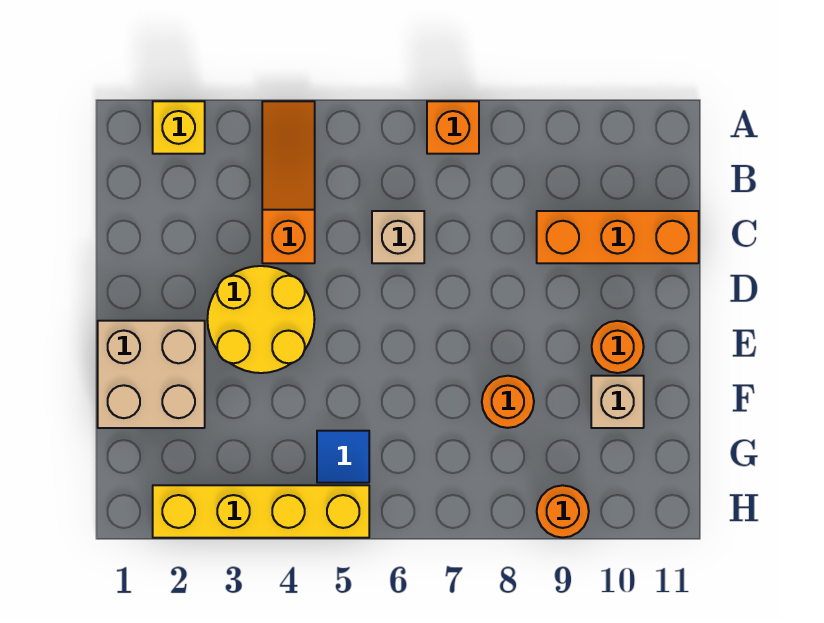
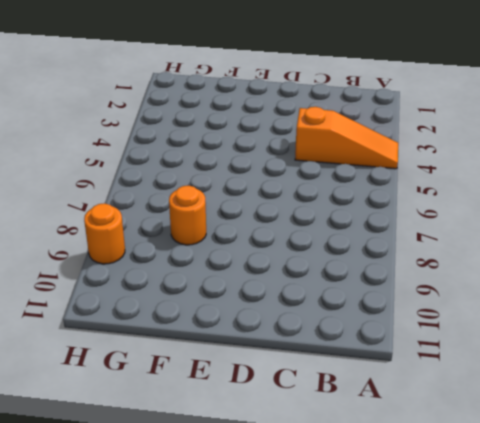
none -> yellow brick A2 level 1
none -> orange brick A7 level 1
none -> tan brick C6 level 1

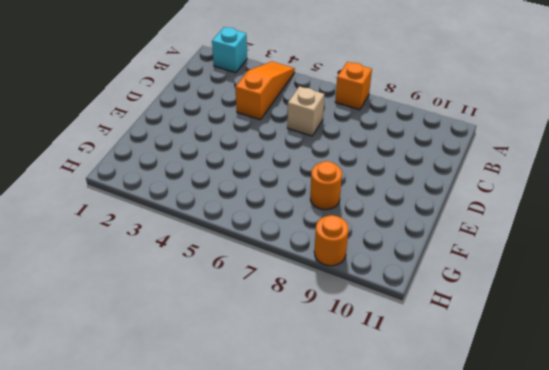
cyan brick A2 level 1 -> yellow brick A2 level 1
none -> orange brick C9:C11 level 1
none -> yellow round brick D3:E4 level 1
none -> tan brick E1:F2 level 1

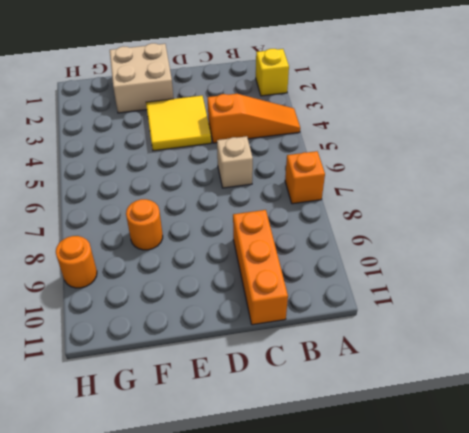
yellow tile D3:E4 level 1 -> yellow round brick D3:E4 level 1
none -> orange round brick E10 level 1
none -> tan brick F10 level 1
none -> blue tile G5 level 1

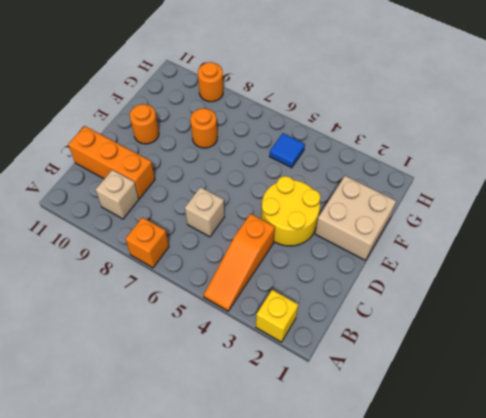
tan brick B9 level 1 -> tan brick F10 level 1
none -> yellow brick H2:H5 level 1

